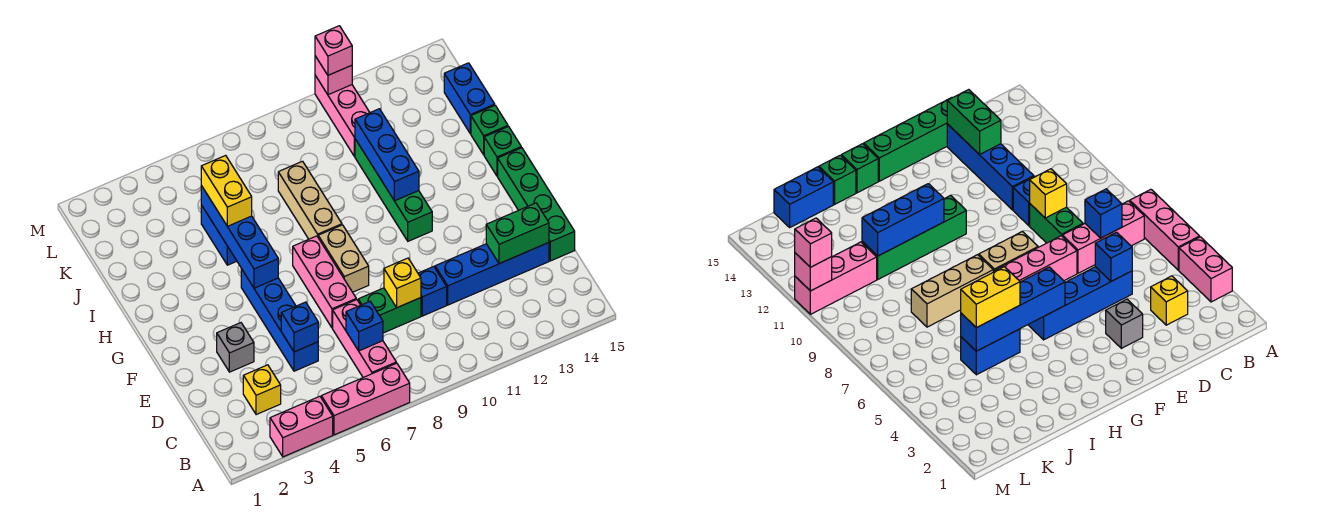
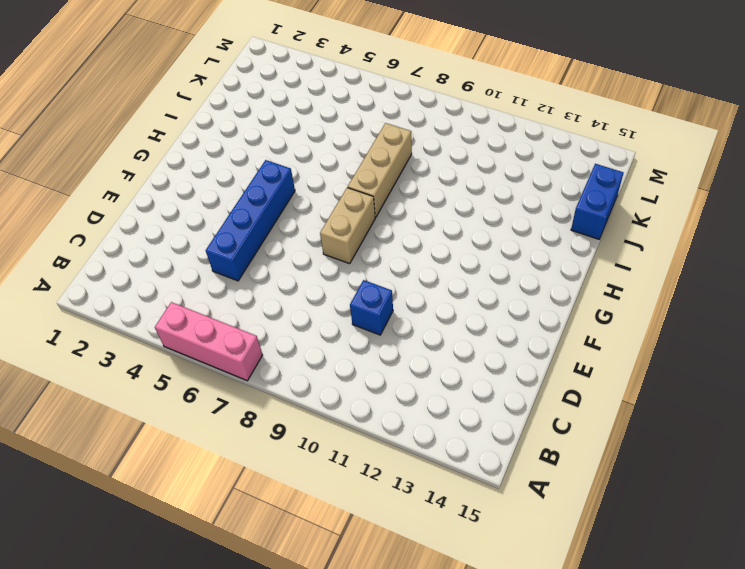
none -> pink brick A3:A4 level 1
none -> pink brick B7:D7 level 1
none -> yellow brick C3 level 1

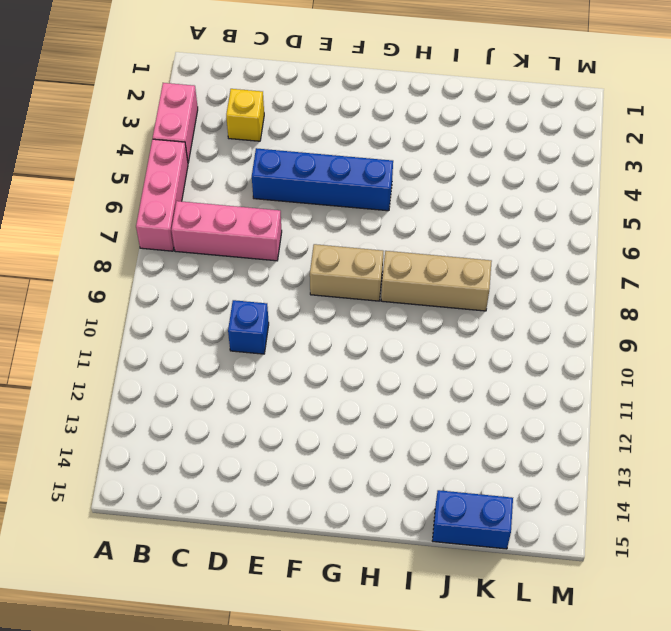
none -> green brick D8:D9 level 1
none -> blue brick D11:D14 level 1
none -> green brick D15:G15 level 1

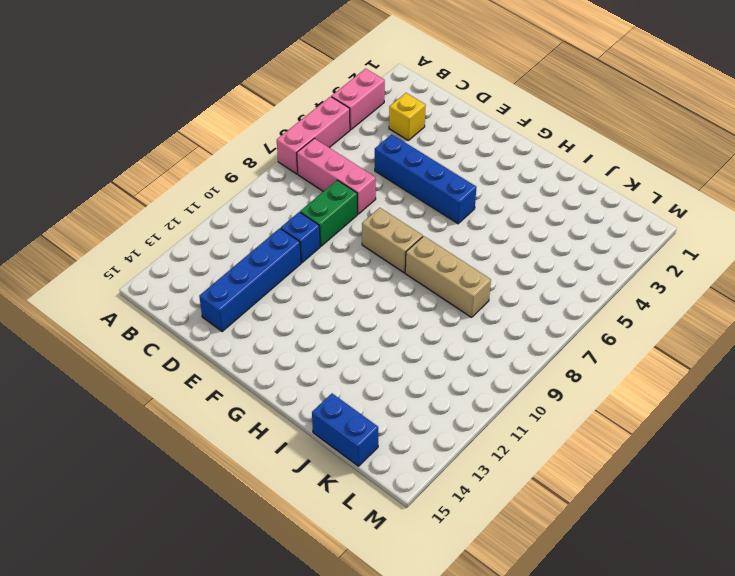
none -> green brick D15:G15 level 1
none -> grey brick E3 level 1
none -> pink brick E7:G7 level 1

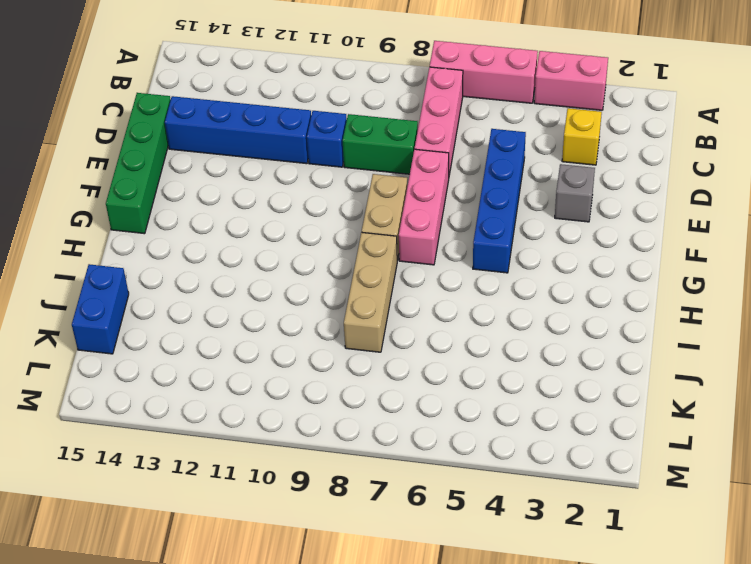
none -> green brick G11:J11 level 1
none -> green brick H15 level 1
none -> blue brick I5:J5 level 1

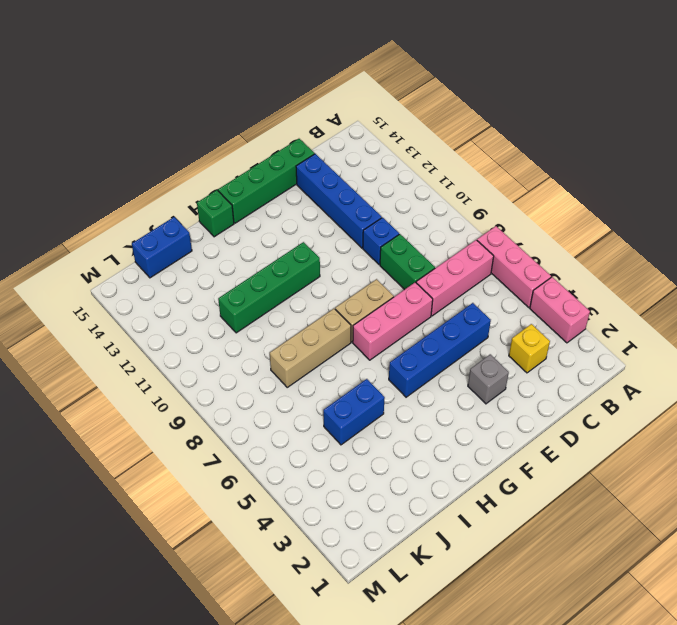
none -> green brick I15 level 1
none -> pink brick K11:M11 level 1
none -> blue brick C7 level 2

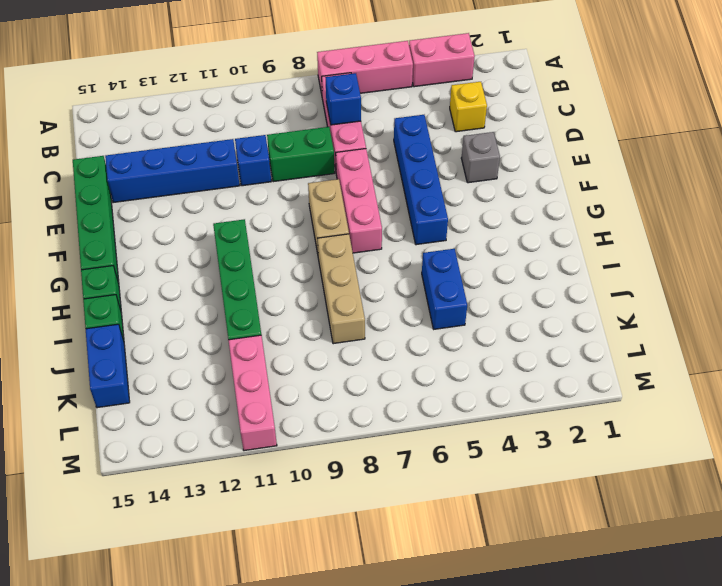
none -> blue brick D5 level 2
none -> yellow brick D9 level 2
none -> green brick D13:D14 level 2

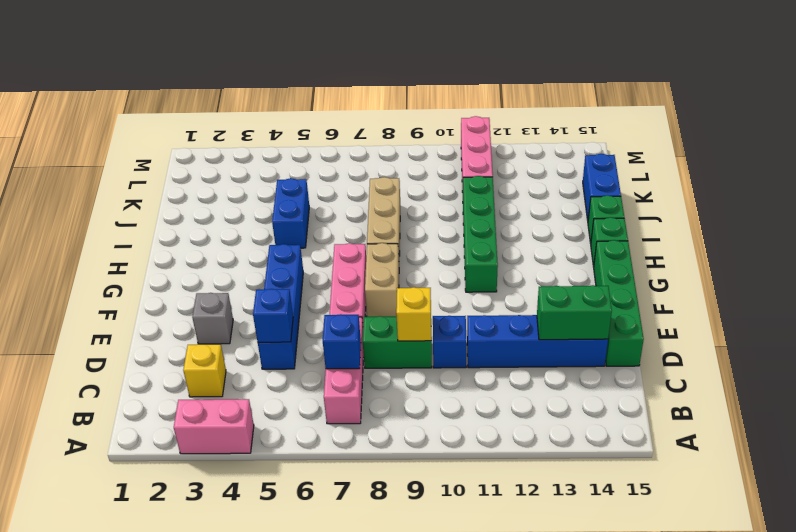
none -> pink brick A5:A7 level 1
none -> blue brick G5:J5 level 2
none -> blue brick H11:J11 level 2

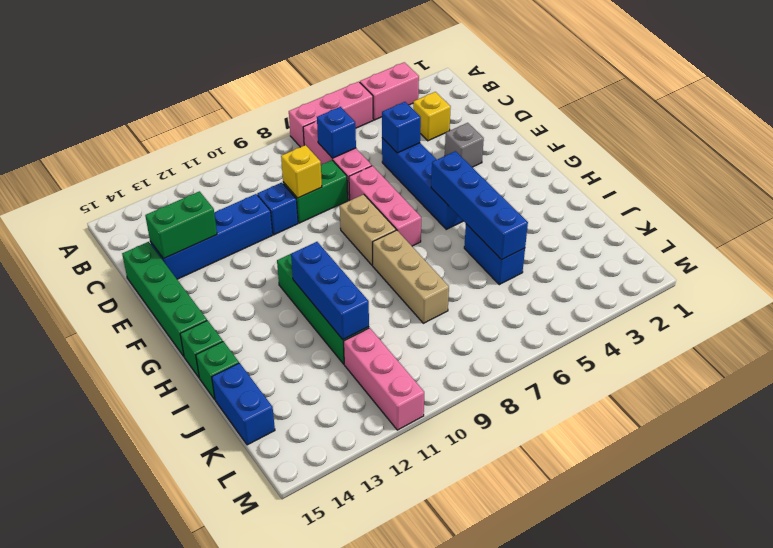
none -> pink brick M11 level 2
none -> yellow brick I5:J5 level 3
none -> pink brick M11 level 3

